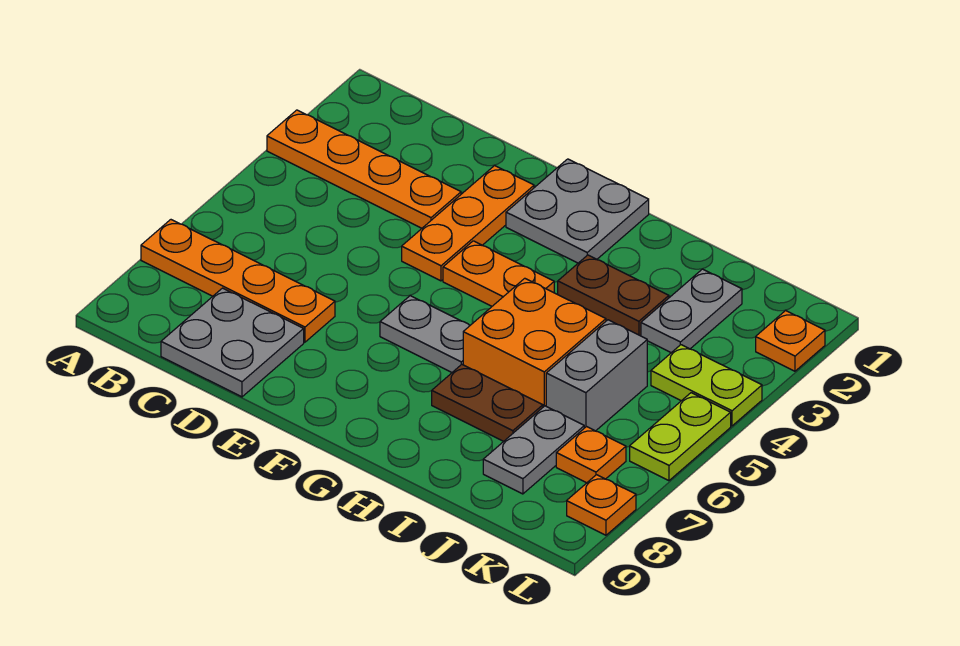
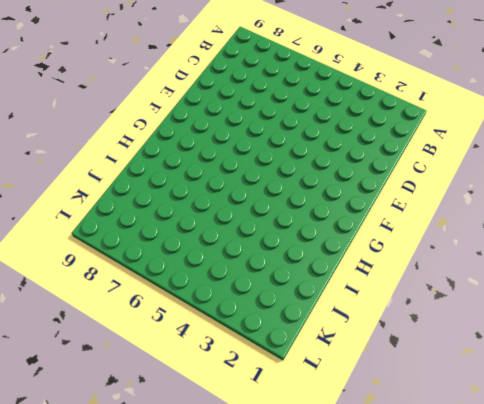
none -> orange plate A3:D3 level 1
none -> orange plate A7:D7 level 1
none -> grey plate C8:D9 level 1

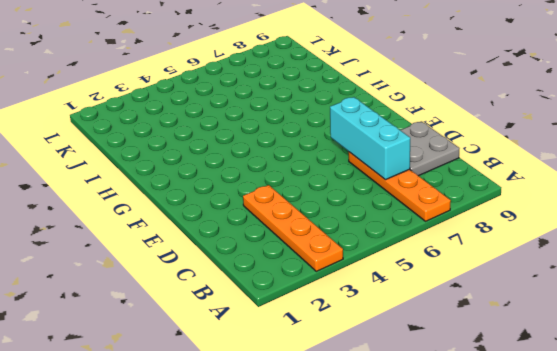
cyan brick C7:E7 level 2 -> none
none -> orange plate E2:E4 level 1
none -> grey plate F1:G2 level 1
none -> orange plate F4:G4 level 1

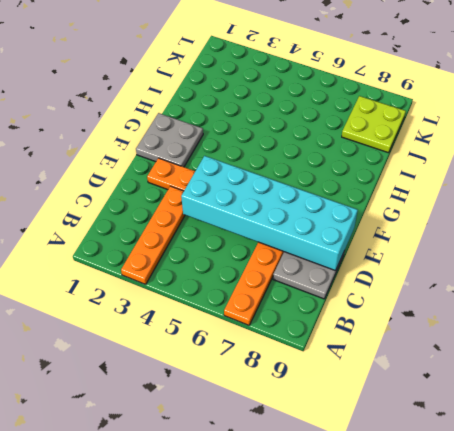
cyan brick D4:E9 level 2 -> none
lime plate J8:K9 level 1 -> grey plate J7:J8 level 1
none -> orange plate F4:G4 level 1
none -> grey plate F6:G6 level 1
none -> brown plate H3:I3 level 1

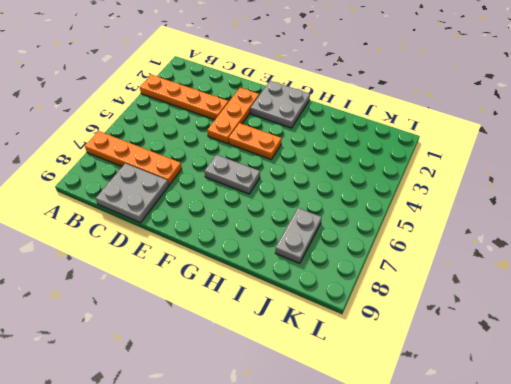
none -> brown plate H3:I3 level 1
none -> orange brick H5:I6 level 1
none -> brown plate H7:I7 level 1

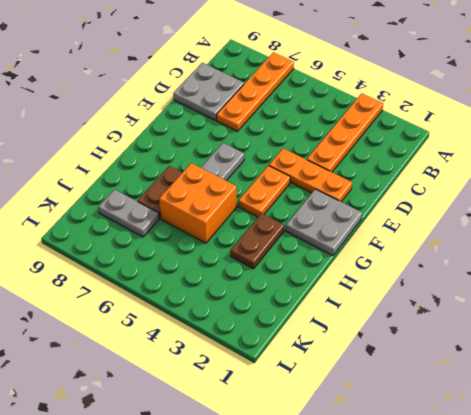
none -> grey plate J2:J3 level 1
none -> grey brick J5:J6 level 1
none -> lime plate K4:L4 level 1

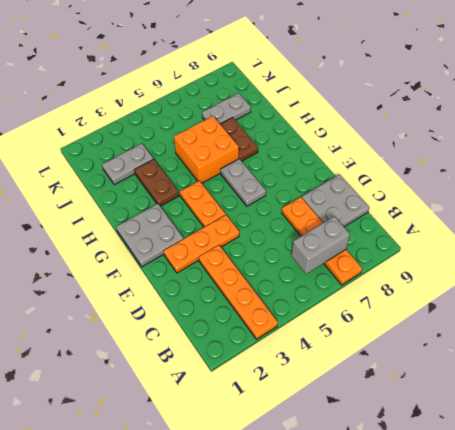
grey brick B6:B7 level 2 -> grey brick J5:J6 level 1
none -> lime plate K4:L4 level 1
none -> orange plate K7 level 1
none -> orange plate L2 level 1

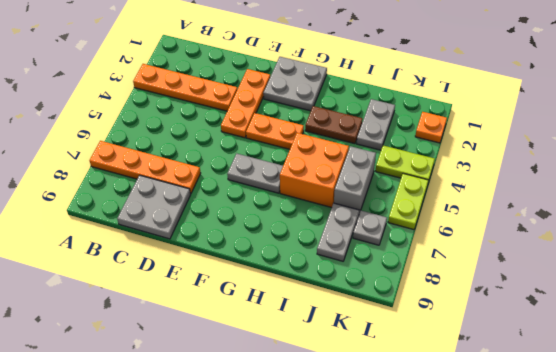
grey plate K7 level 1 -> orange plate K7 level 1
none -> brown plate H7:I7 level 1
none -> orange plate L8 level 1

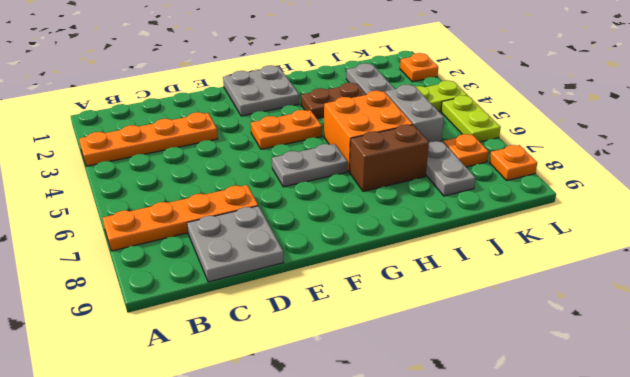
brown brick H7:I7 level 1 -> brown plate H7:I7 level 1
none -> orange plate E2:E4 level 1

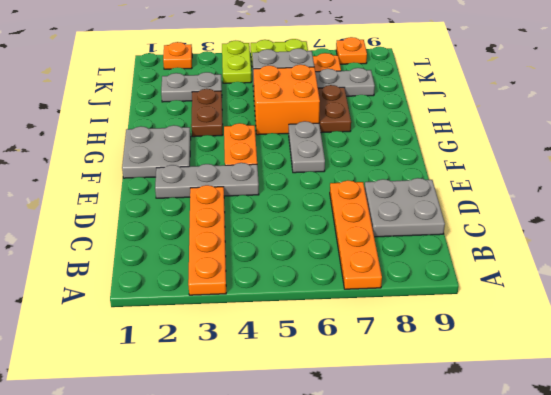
grey plate E2:E4 level 1 -> orange plate E2:E4 level 1

